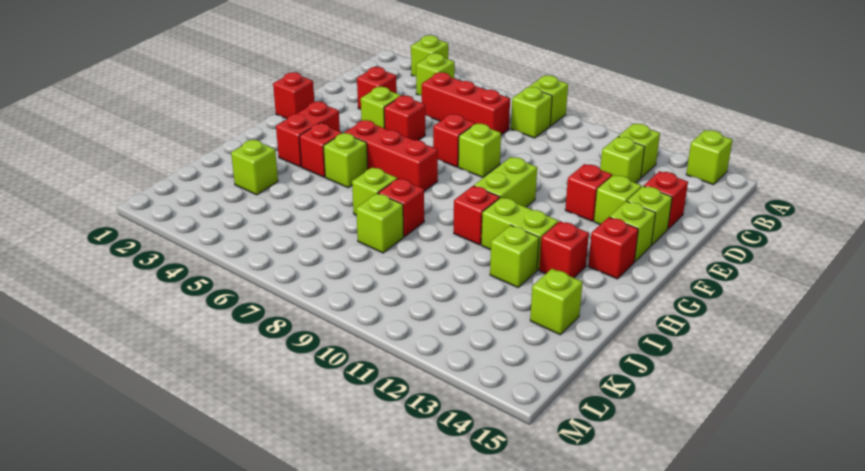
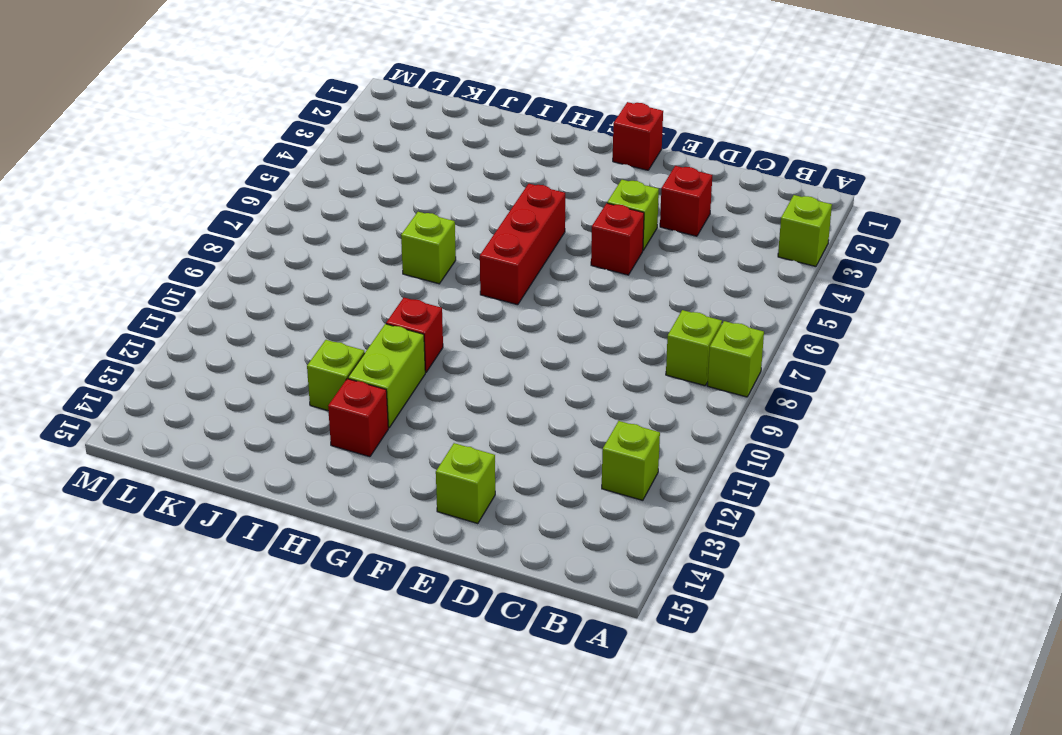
none -> lime brick A14 level 1
none -> lime brick B4 level 1
none -> red brick C5:C7 level 1
none -> lime brick C12 level 1

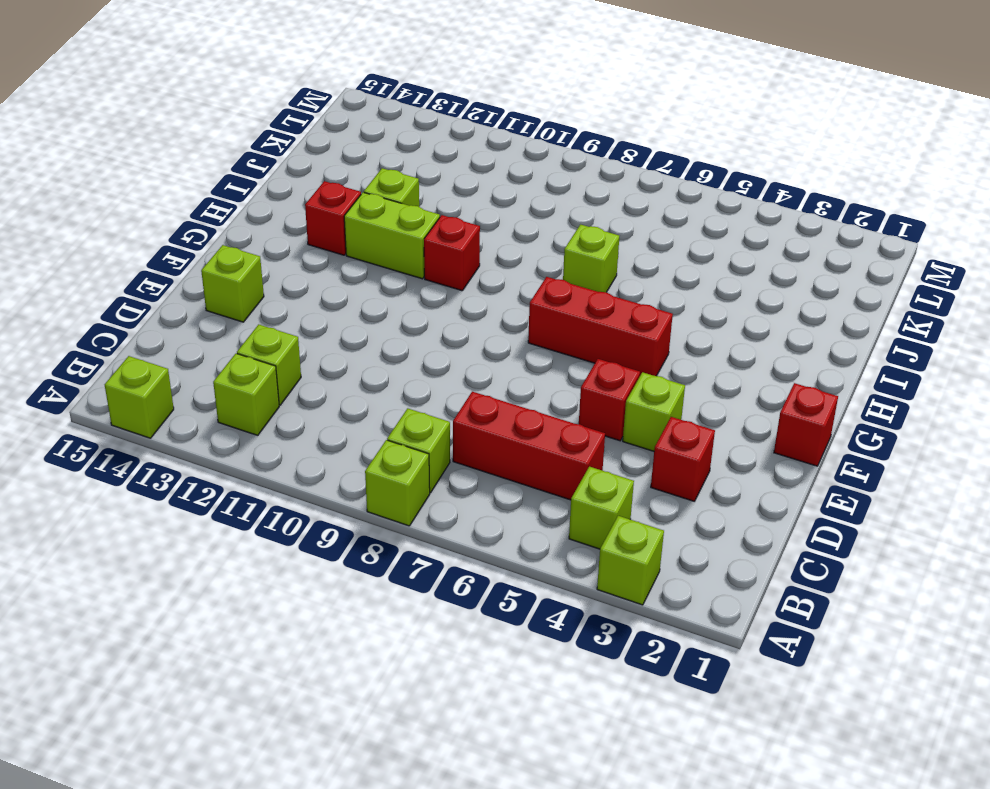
none -> red brick D14 level 1
none -> red brick E7 level 1
none -> lime brick E8 level 1
none -> red brick E12 level 1

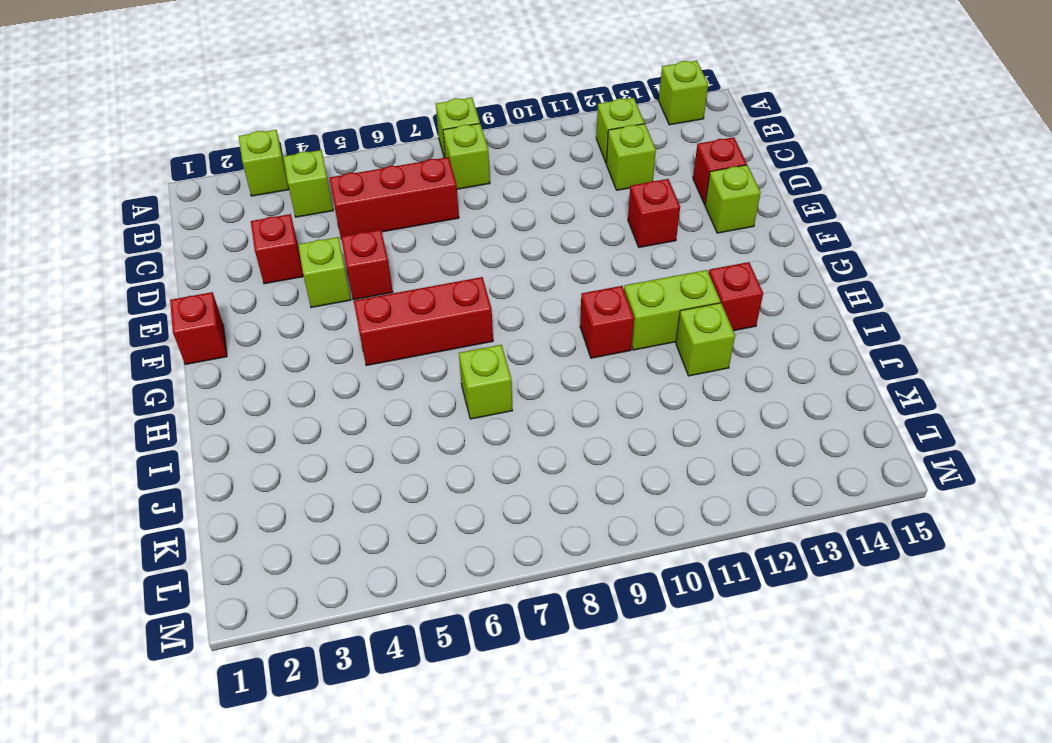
none -> red brick E7 level 1
none -> lime brick E8 level 1
none -> lime brick E13 level 1
none -> lime brick F10:G10 level 1

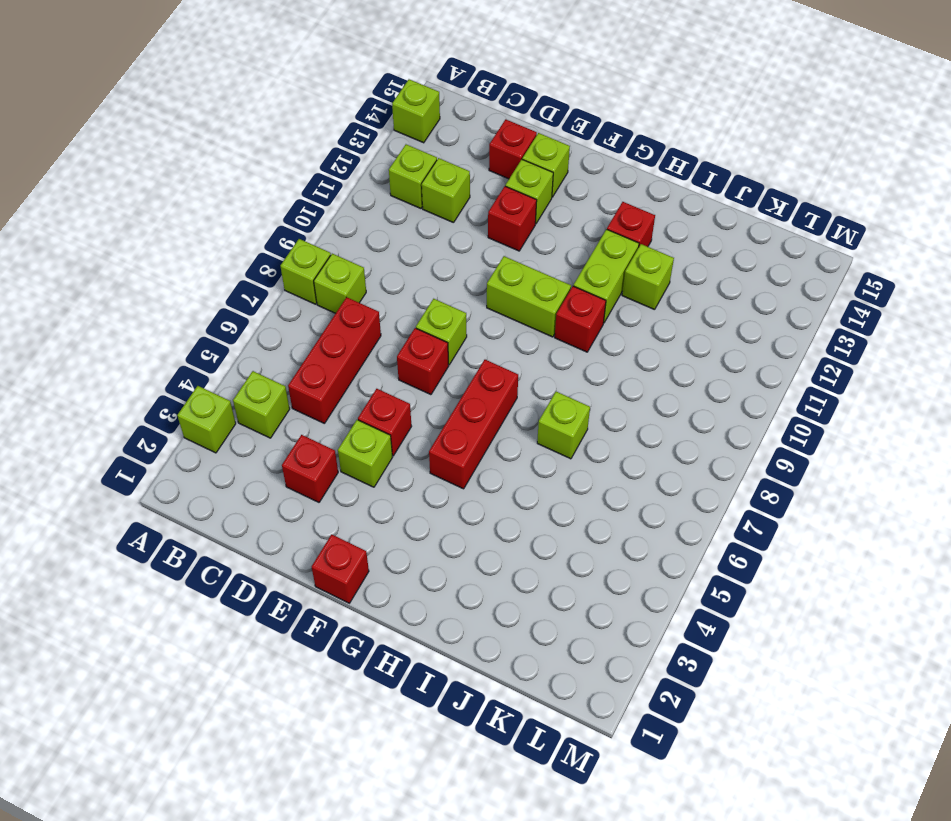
none -> lime brick F14 level 1
none -> red brick G3:H3 level 1
none -> red brick G14 level 1
none -> red brick H4 level 1

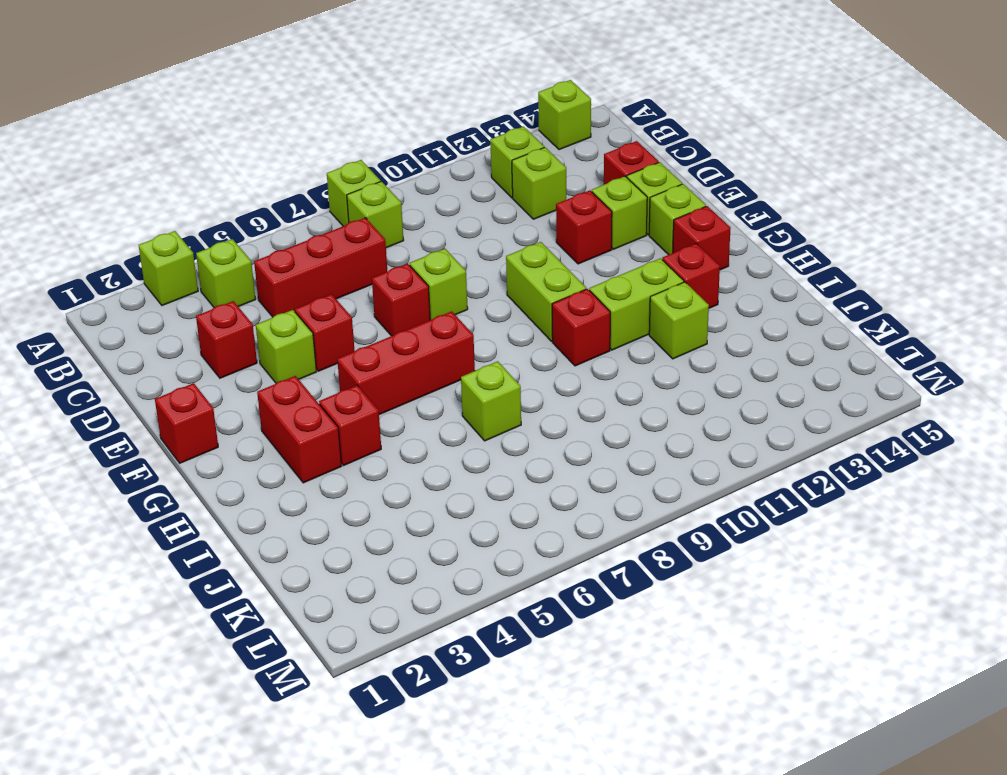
none -> lime brick H5 level 1
none -> red brick I8 level 1
none -> lime brick J3 level 1
none -> lime brick J8 level 1

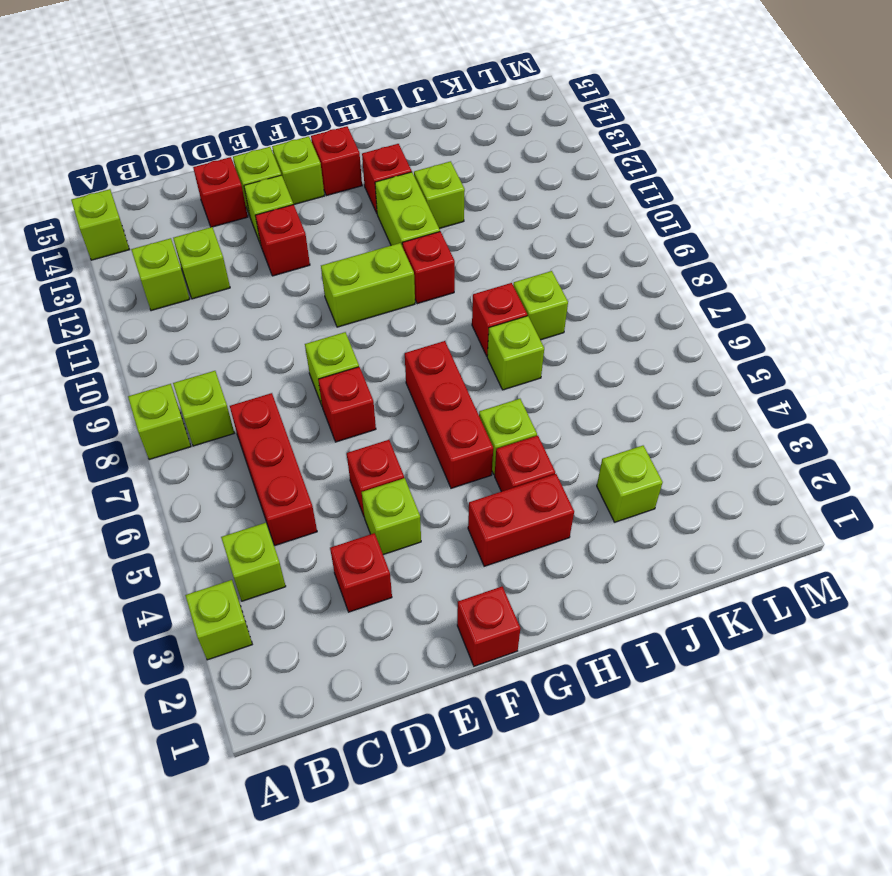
none -> lime brick J14 level 1

